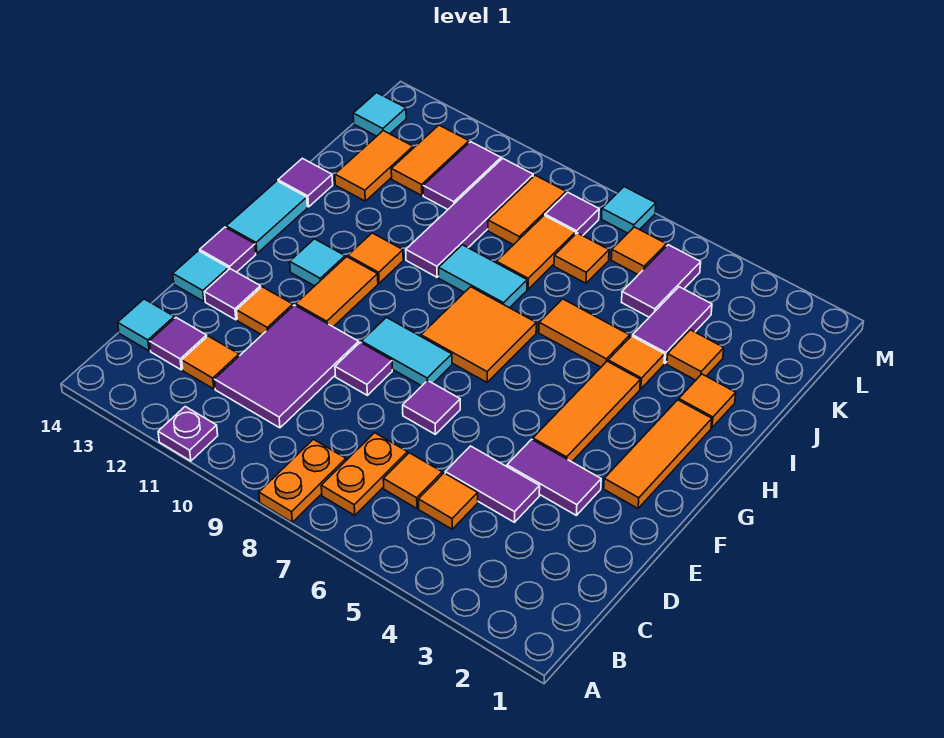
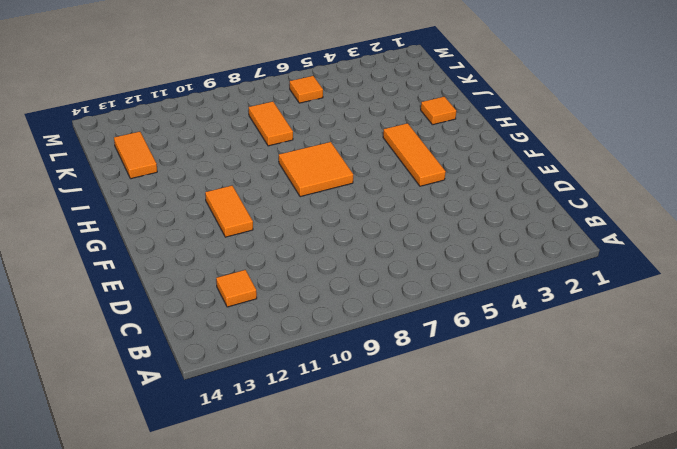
none -> orange plate A8:B8 level 1
none -> purple plate A11 level 1
none -> orange plate B7:C7 level 1
none -> orange tile C5 level 1

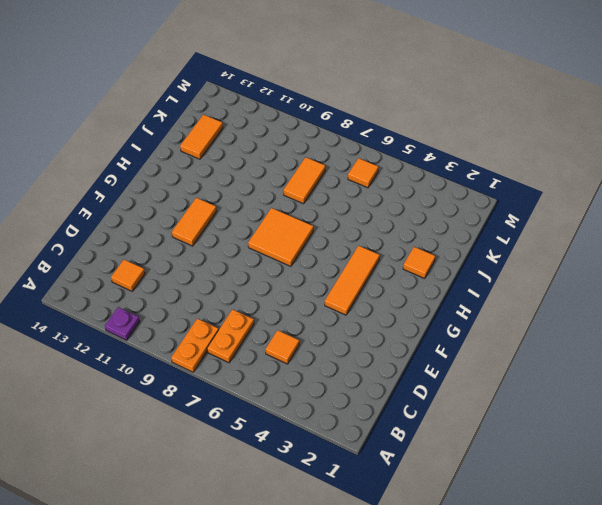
none -> orange tile C6 level 1
none -> purple tile C10:E11 level 1
none -> purple tile C13 level 1
none -> cyan tile C14 level 1

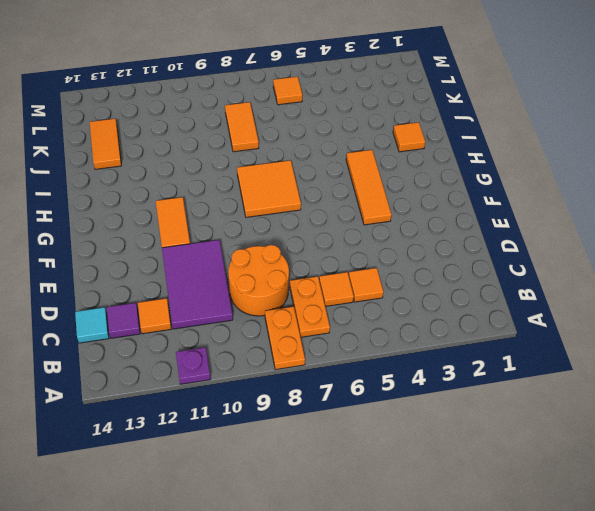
orange round brick C8:D9 level 1 -> none
none -> purple tile D4:D5 level 1
none -> purple tile E3:E4 level 1
none -> purple tile E7 level 1
none -> purple tile E9 level 1

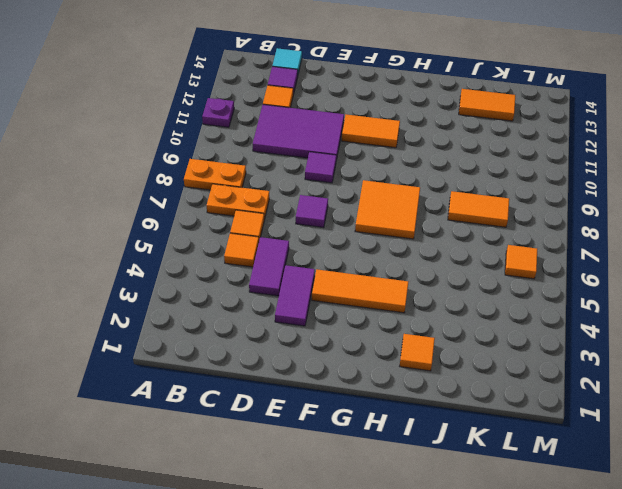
none -> orange tile E12 level 1
none -> purple tile E13 level 1
none -> cyan tile E14 level 1
none -> orange tile F2:H2 level 1

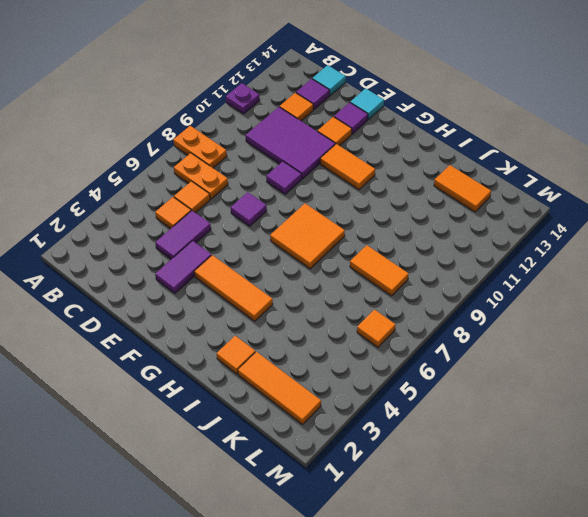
orange tile J2:L2 level 1 -> orange tile F2:H2 level 1
none -> cyan tile F8:F9 level 1
none -> purple tile F14 level 1
none -> cyan tile G12 level 1
none -> cyan tile G14:H14 level 1

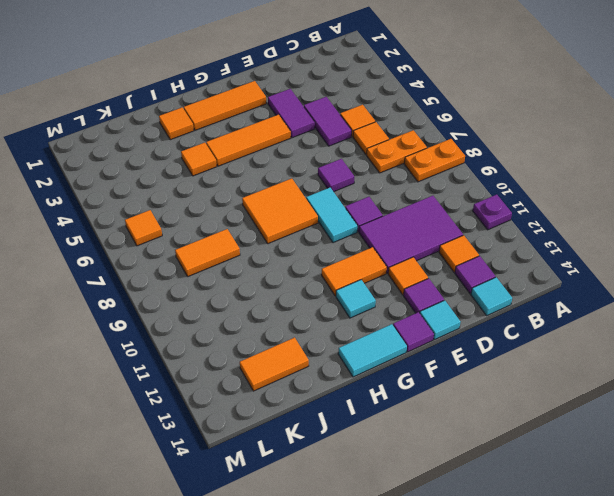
none -> orange tile H11 level 1
none -> orange tile I5:I6 level 1
none -> cyan tile I8:I9 level 1
none -> purple tile I10:L10 level 1

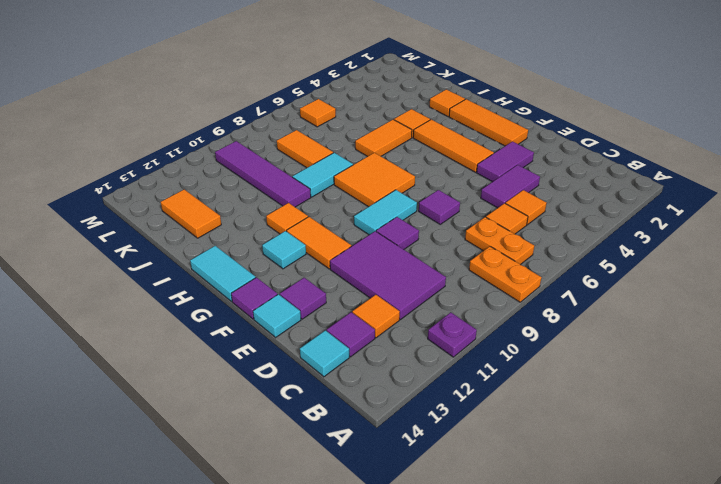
none -> orange tile E12 level 1
none -> purple tile I14 level 1
none -> orange tile J3 level 1
none -> purple tile J4:K4 level 1

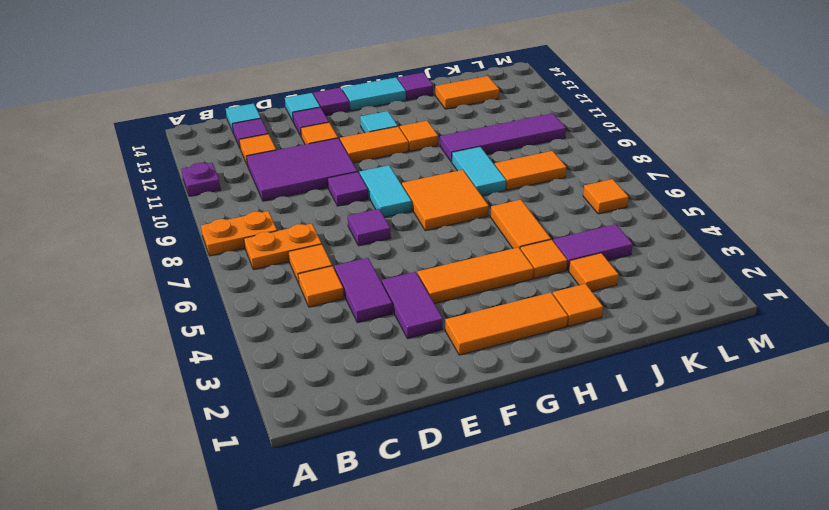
none -> purple tile K5:L5 level 1
none -> orange tile K7 level 1
none -> orange tile K9:L9 level 1
none -> purple tile K11:L11 level 1

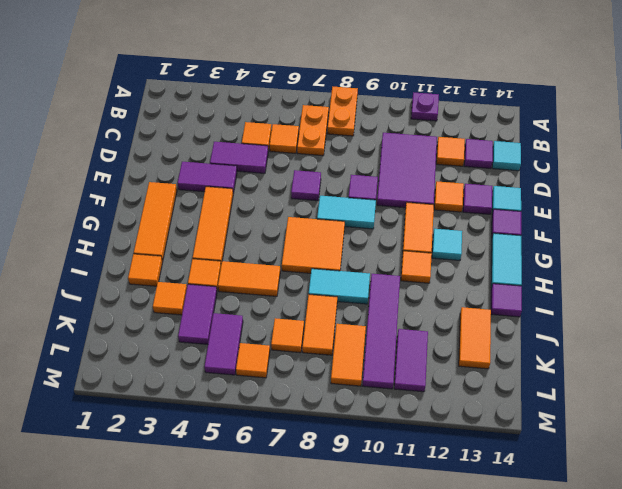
none -> orange tile K12:L12 level 1
none -> purple tile L8 level 1
none -> cyan tile L14 level 1
none -> cyan tile M7 level 1

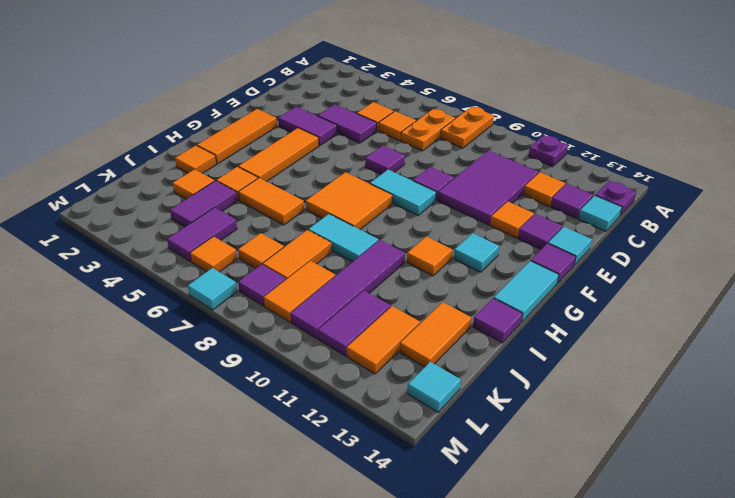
purple plate B14 level 1 -> none
none -> orange tile F11:G11 level 1

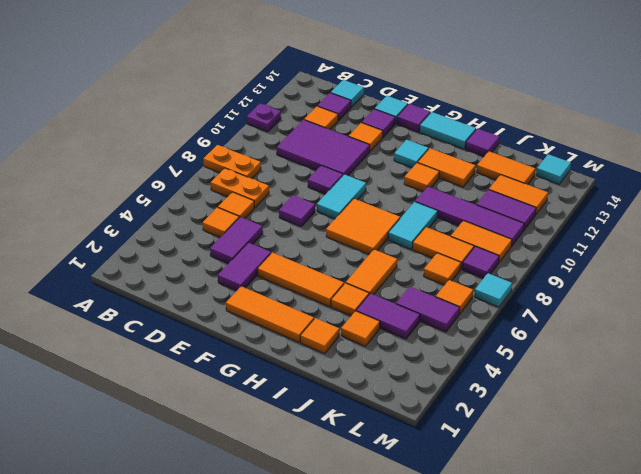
orange tile H12:I12 level 1 -> orange tile F11:G11 level 1

